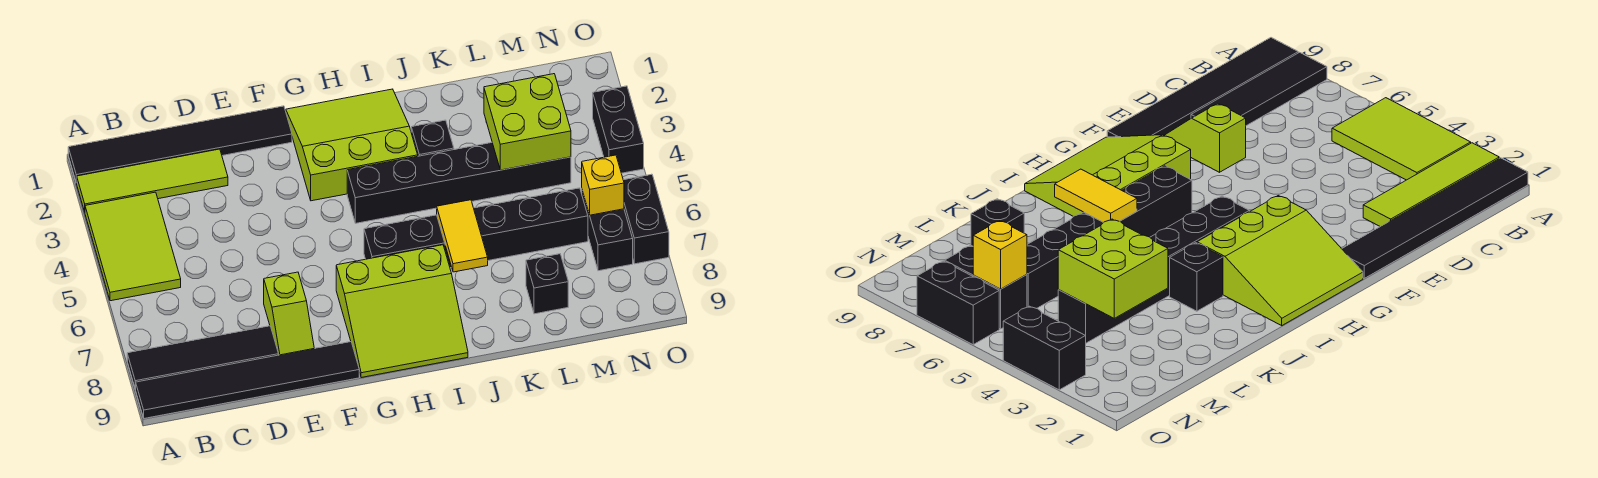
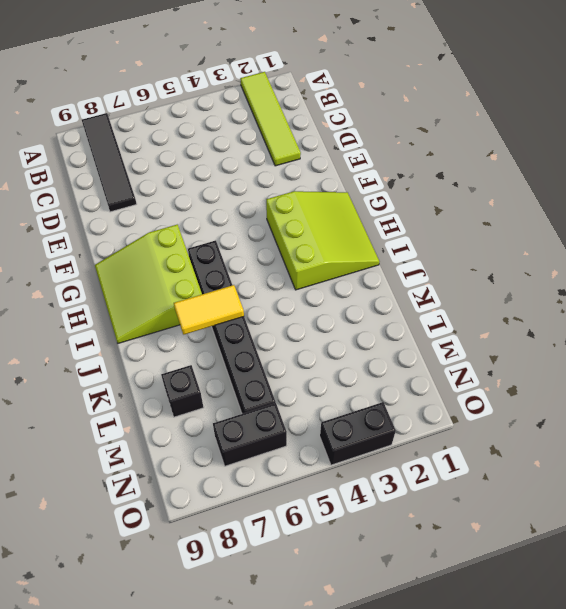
none -> black tile A1:F1 level 1
none -> lime tile A3:B5 level 1
none -> black tile A9:F9 level 1

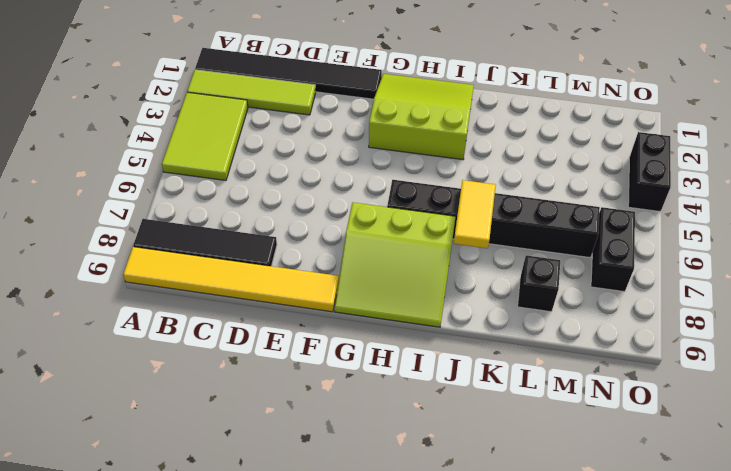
yellow tile A9:F9 level 1 -> black tile A9:F9 level 1
none -> lime slope E7:E8 level 1 top 7
none -> black brick H4:M4 level 1
none -> black brick J3 level 1

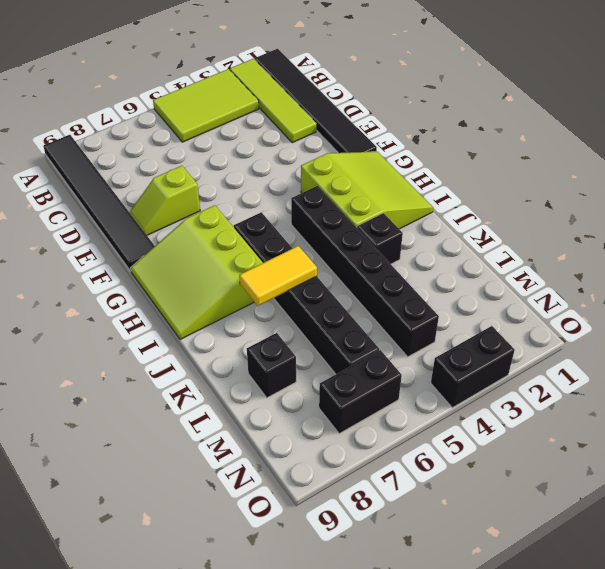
none -> black tile A8:D8 level 1
none -> black brick O6:O7 level 1
none -> lime brick L3:M4 level 2

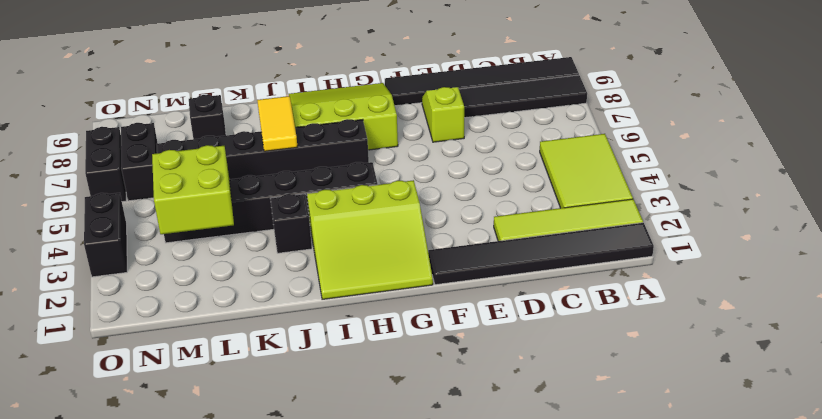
none -> yellow brick N6 level 2

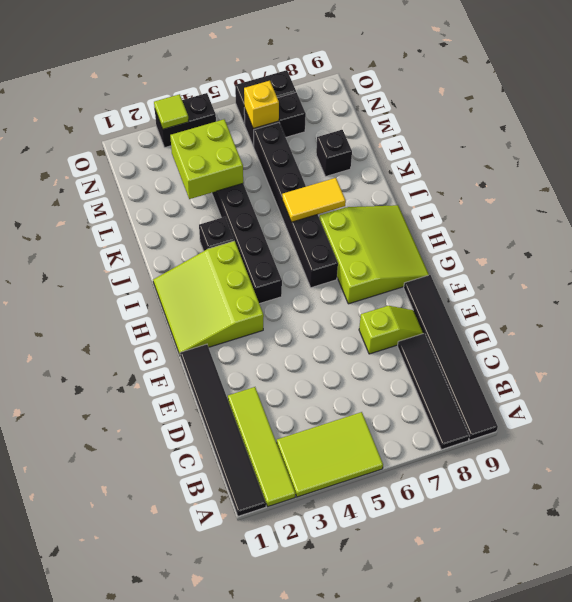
lime tile O3 level 2 -> none

